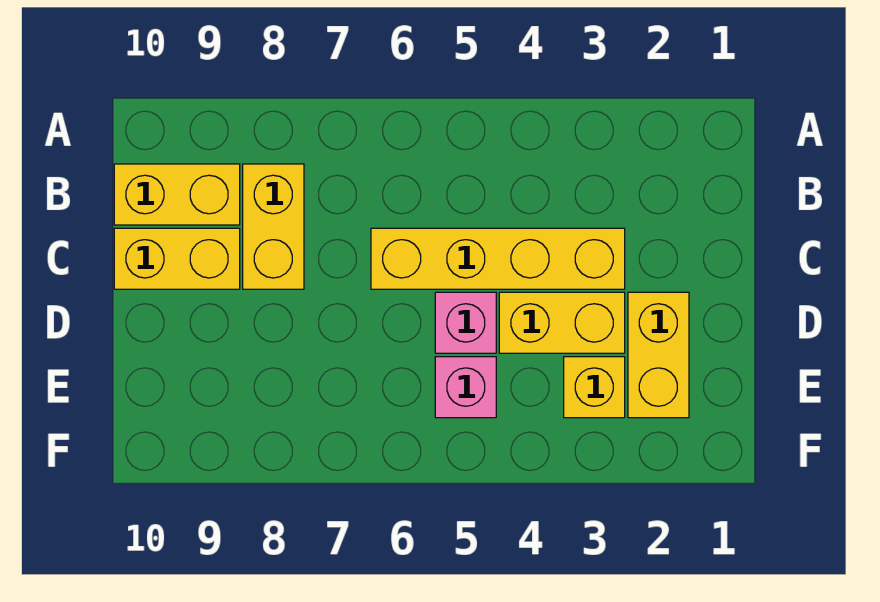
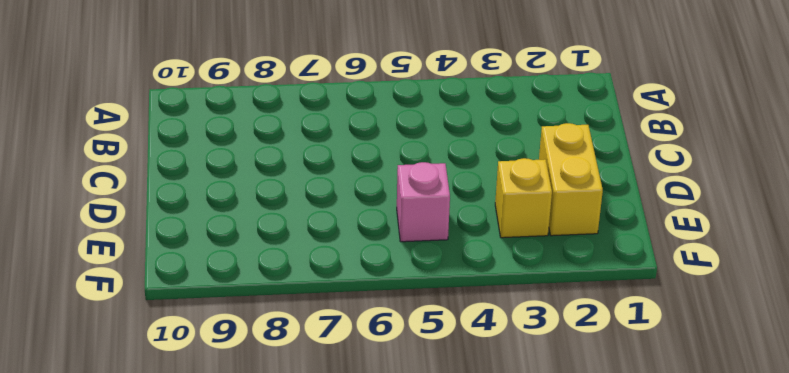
none -> yellow brick B8:C8 level 1
none -> yellow brick B9:B10 level 1

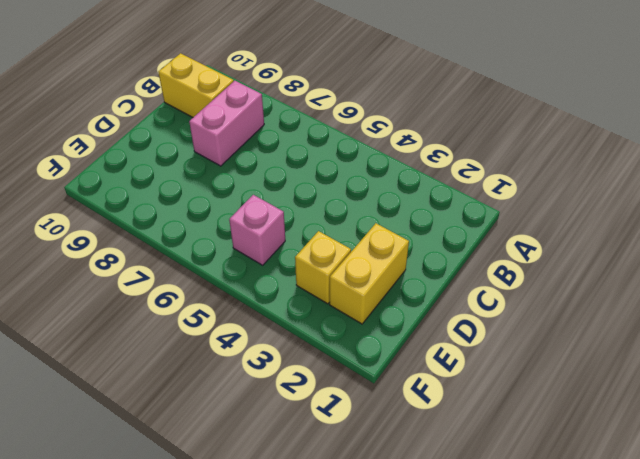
pink brick B8:C8 level 1 -> yellow brick B8:C8 level 1
none -> yellow brick C3:C6 level 1
none -> yellow brick C9:C10 level 1

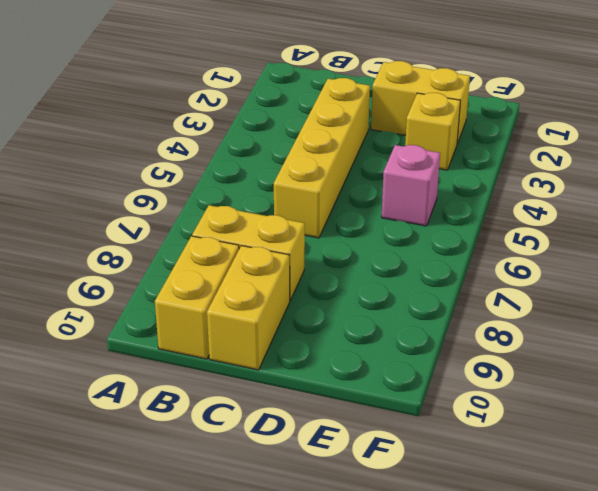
none -> yellow brick D3:D4 level 1
none -> pink brick D5 level 1

